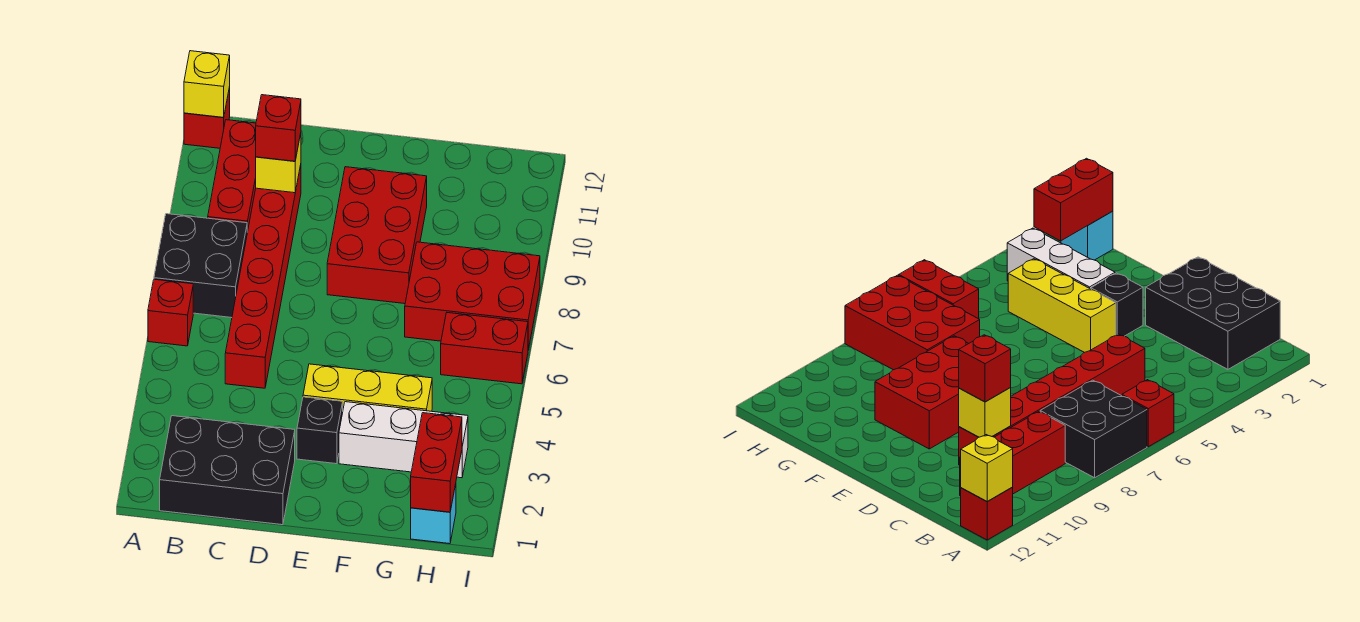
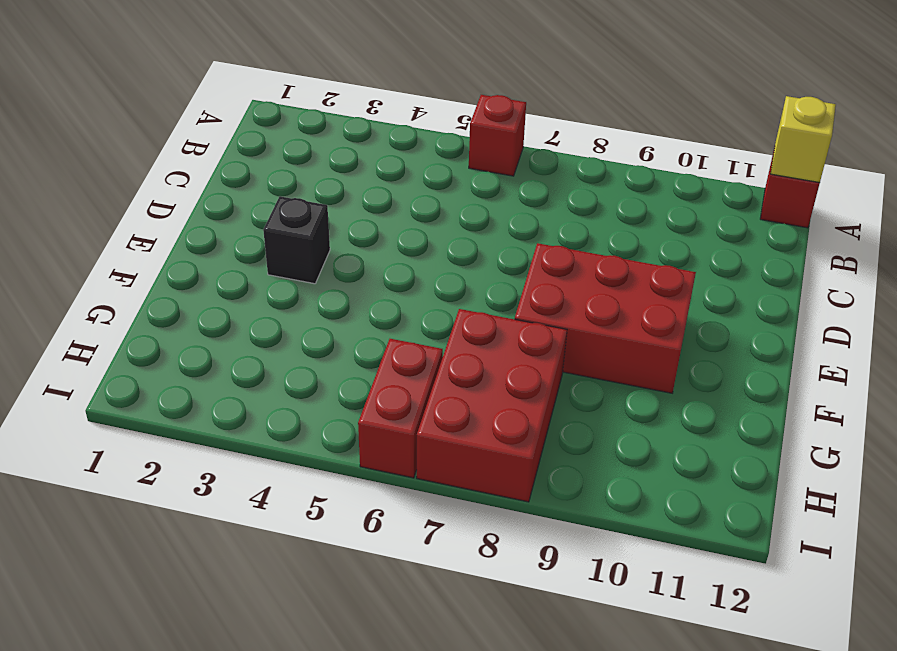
none -> black brick A7:B8 level 1
none -> black brick B1:D2 level 1
none -> red brick B9:B11 level 1

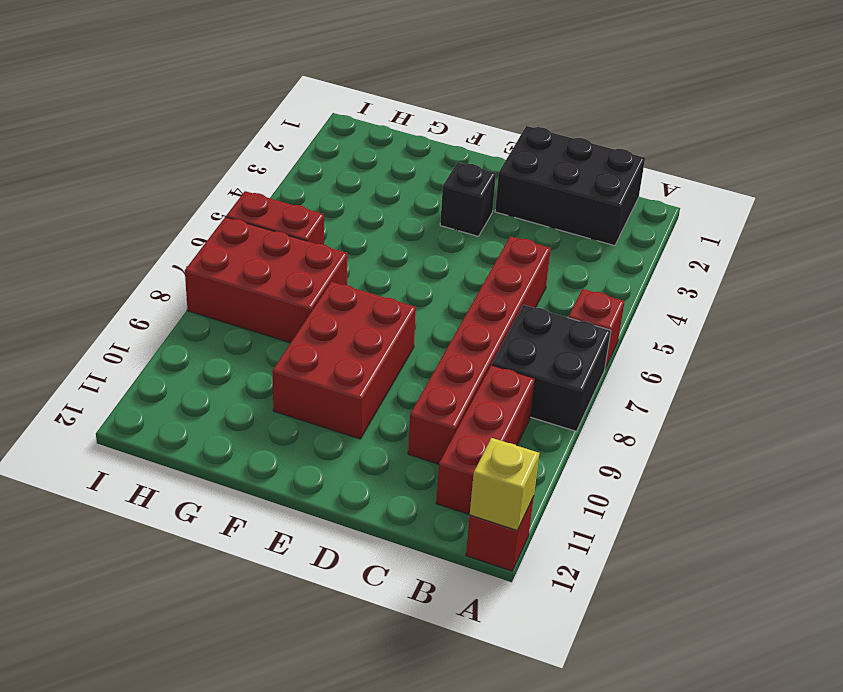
none -> yellow brick E4:G4 level 1
none -> white brick F3:H3 level 1
none -> cyan brick H1 level 1

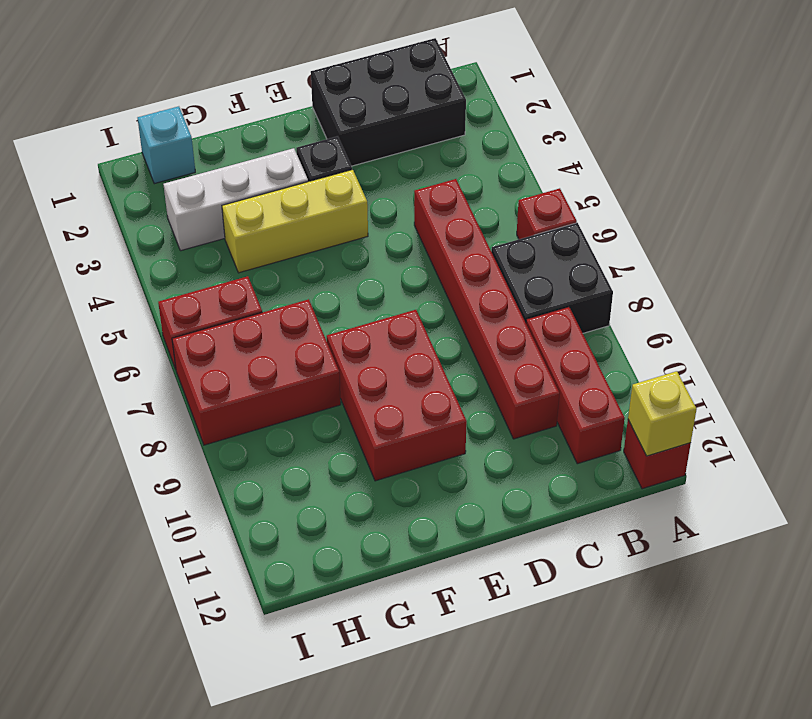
none -> yellow brick C10 level 2
none -> red brick H1:H2 level 2
none -> red brick C10 level 3

